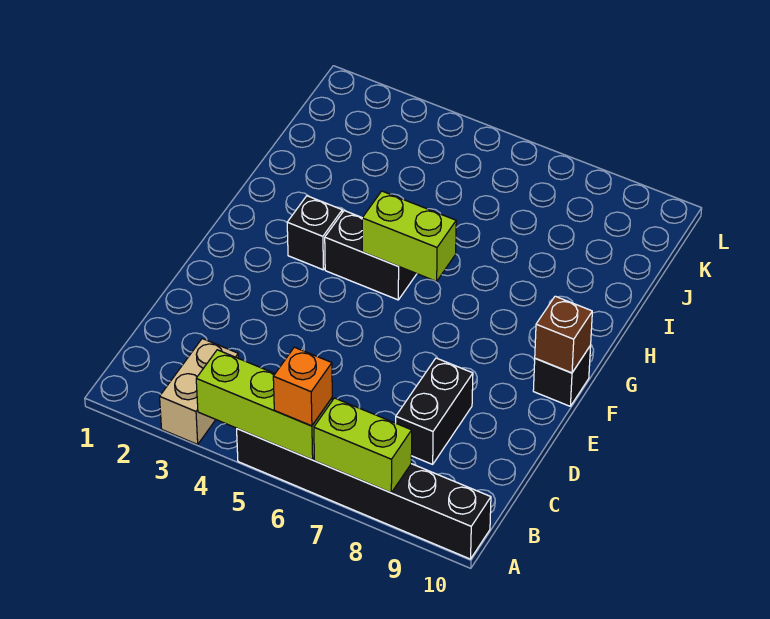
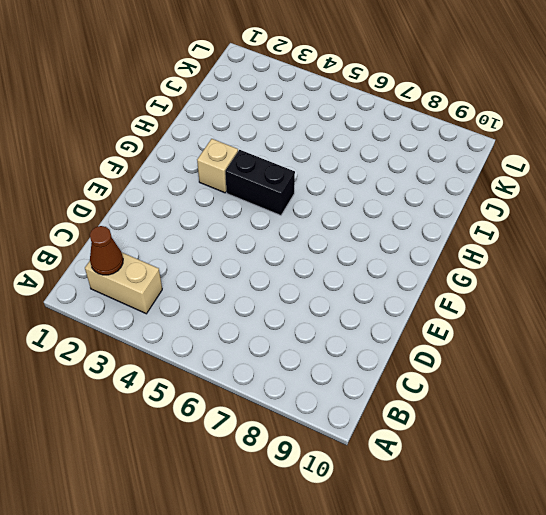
tan brick B2:B3 level 1 -> tan brick A3:B3 level 1
brown cone B2 level 2 -> none
tan brick G3 level 1 -> black brick G3 level 1
none -> black brick A5:A10 level 1
none -> black brick C8:D8 level 1

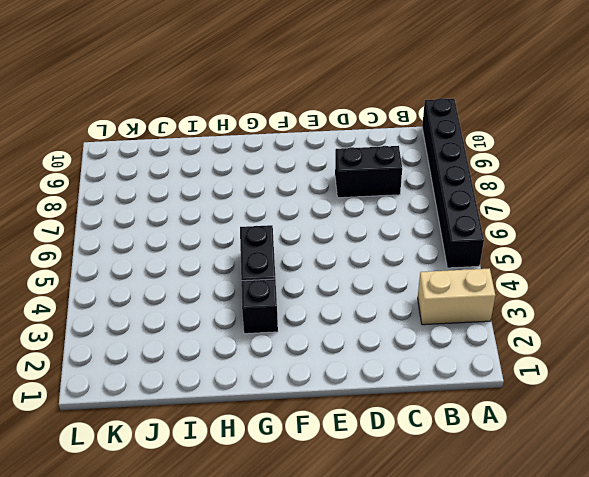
none -> black brick F10 level 1
none -> lime brick A4:A6 level 2

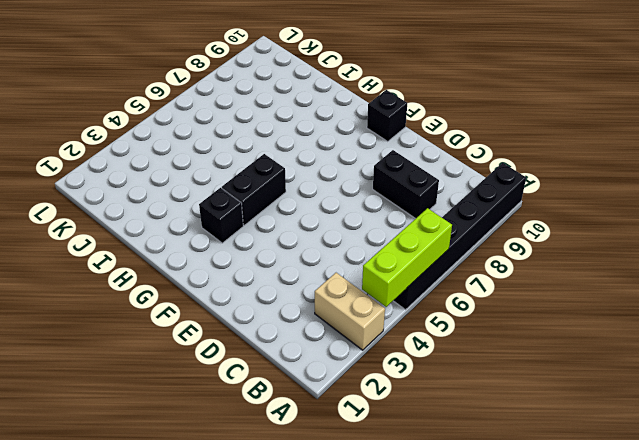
none -> lime brick A7:A8 level 2
none -> brown brick F10 level 2

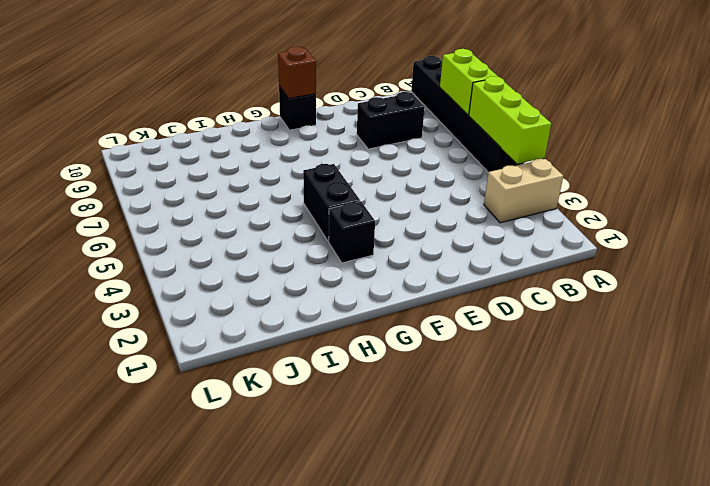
none -> lime brick G5:G6 level 2
none -> orange brick A6 level 3

